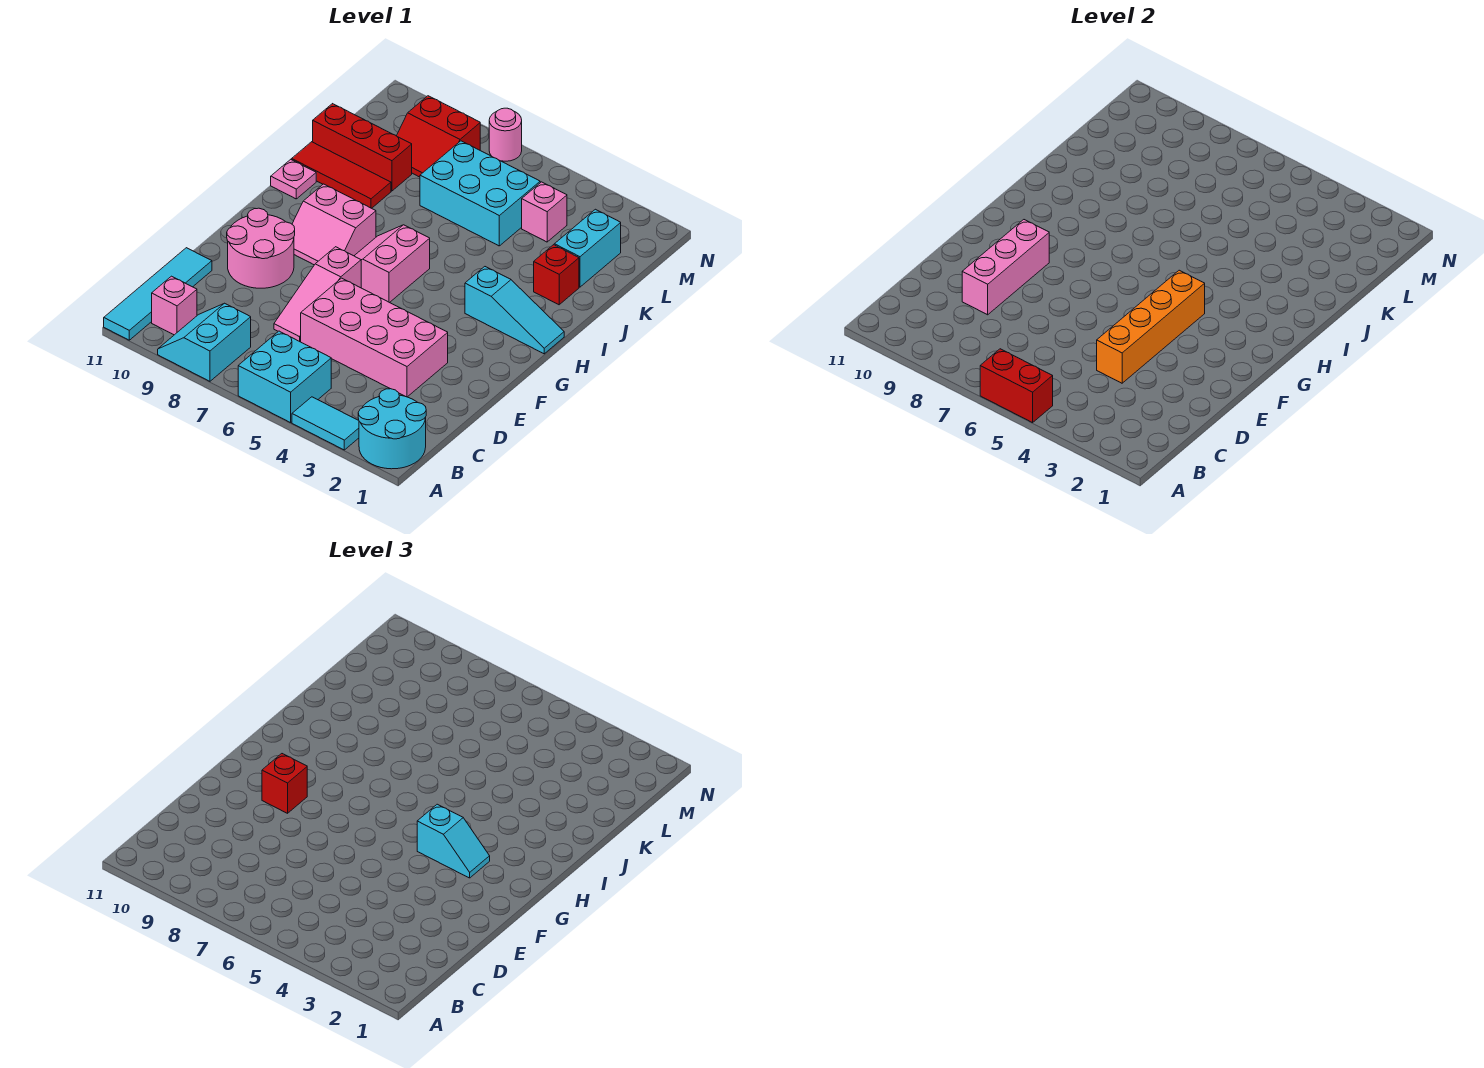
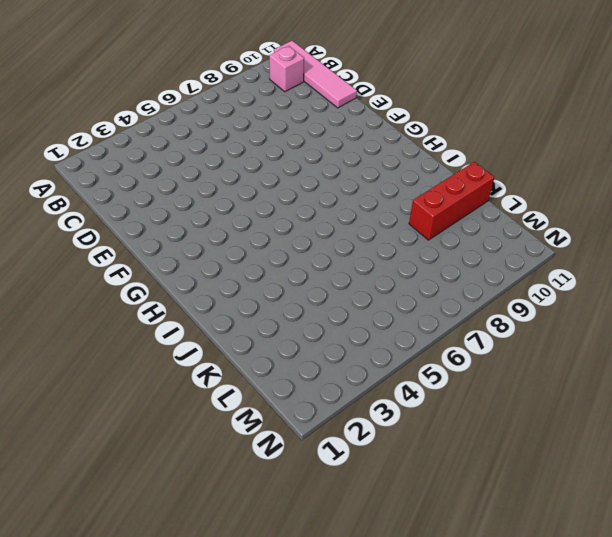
pink tile A11:D11 level 1 -> cyan tile A11:D11 level 1
none -> cyan round brick A1:B2 level 1
none -> cyan tile A3:A4 level 1
none -> cyan brick A5:B6 level 1

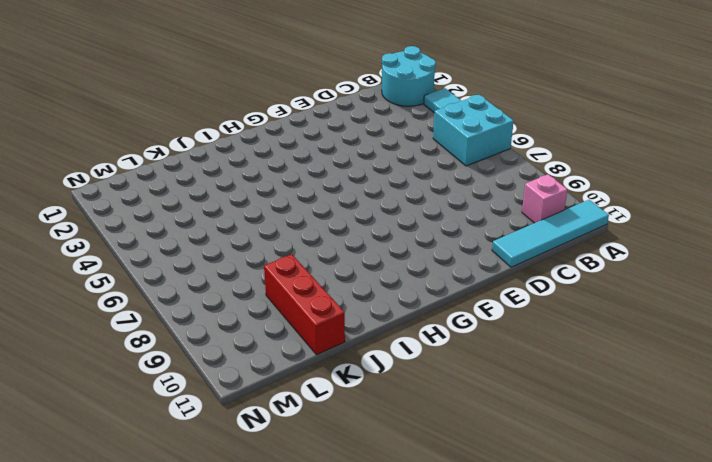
none -> cyan slope A8:B9 level 1 top 8
none -> pink brick D3:E6 level 1
none -> pink slope D7:F7 level 1 top F

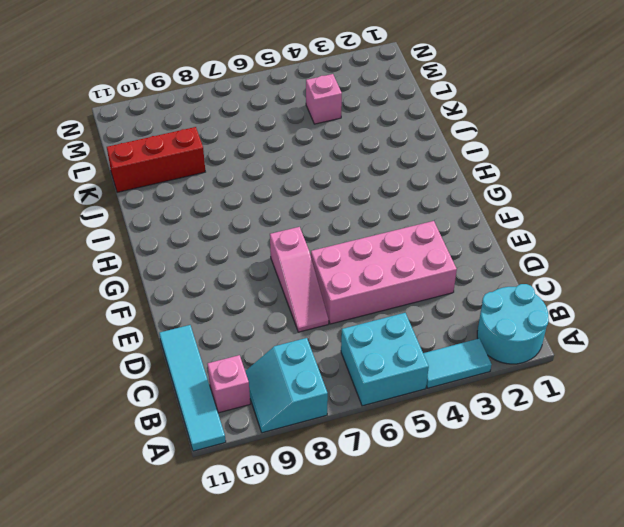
none -> pink round brick E9:F10 level 1
none -> pink slope G6:H7 level 1 top 6
none -> pink slope G8:H9 level 1 top H

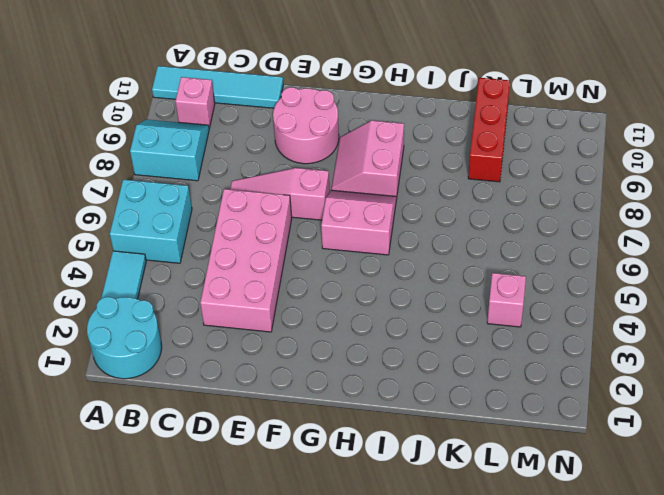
none -> cyan slope H1:H3 level 1 top 3
none -> pink plate I11 level 1
none -> red brick J2 level 1

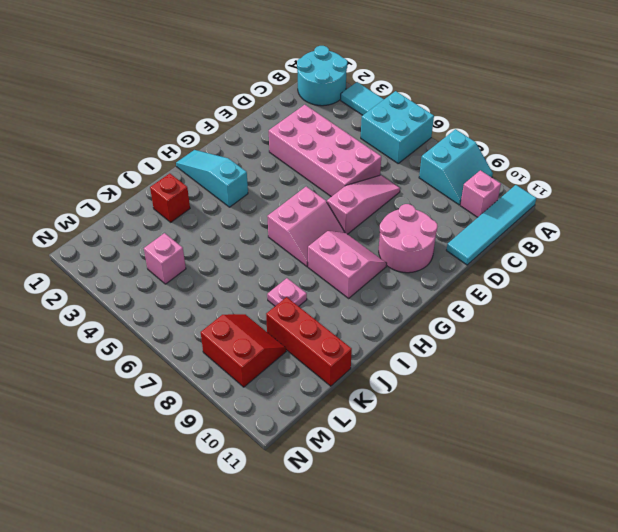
pink plate J8 level 1 -> pink plate I11 level 1
none -> red tile J9:J11 level 1
none -> cyan brick K2:L2 level 1
none -> cyan brick K5:L7 level 1

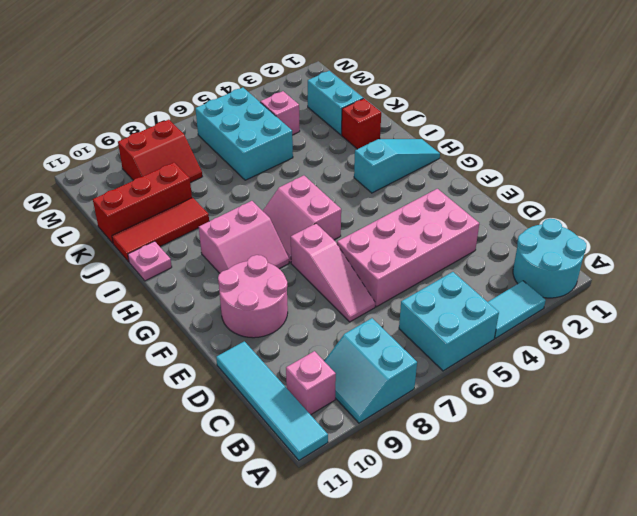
cyan brick K5:M6 level 1 -> cyan brick K5:L7 level 1
none -> pink round brick N7 level 1
none -> red brick A5:A6 level 2
none -> orange brick D4:G4 level 2

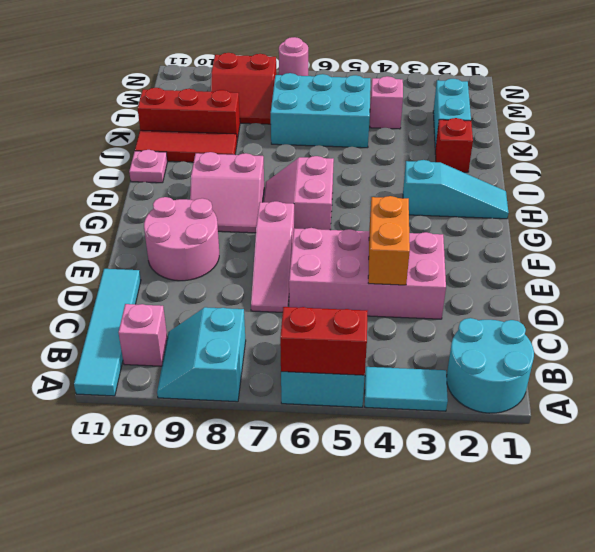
orange brick D4:E4 level 2 -> orange brick D4:G4 level 2
none -> pink brick D9:F9 level 2
none -> red brick F9 level 3
none -> cyan slope G3:G4 level 3 top 4

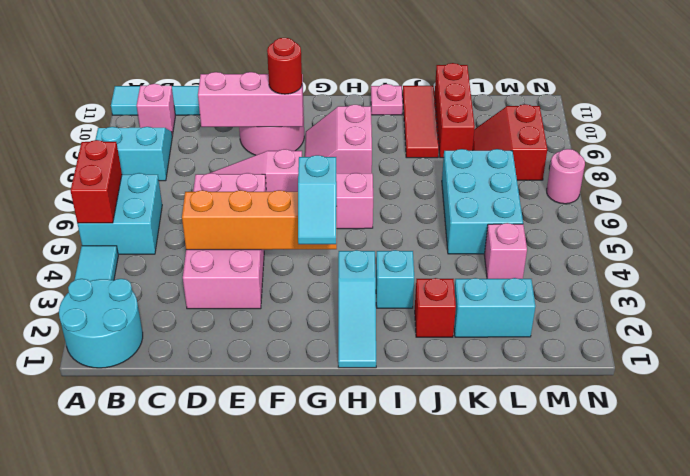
red round brick F9 level 3 -> red brick F9 level 3
cyan brick I3 level 1 -> none

